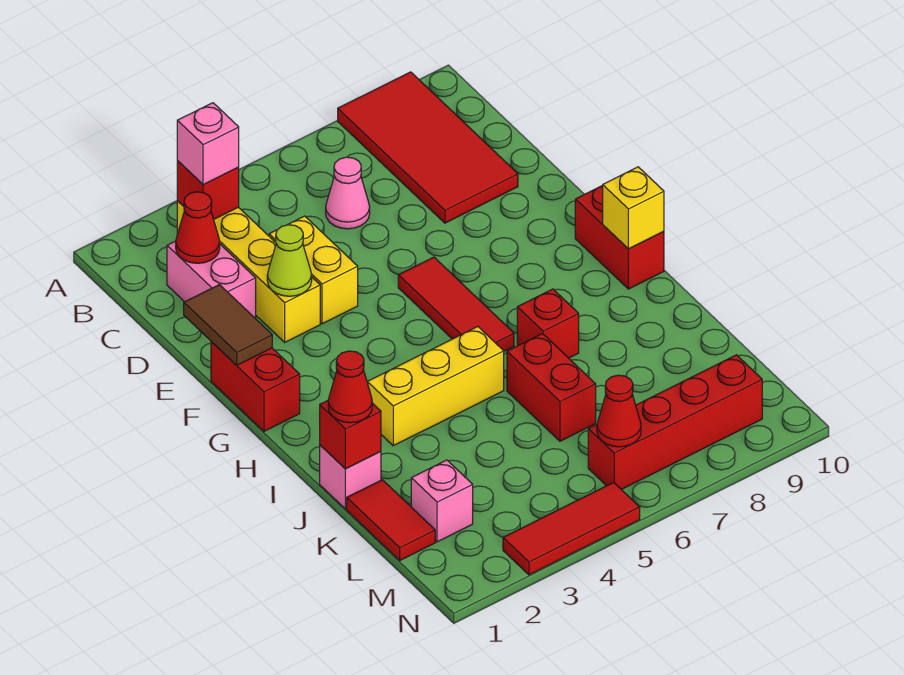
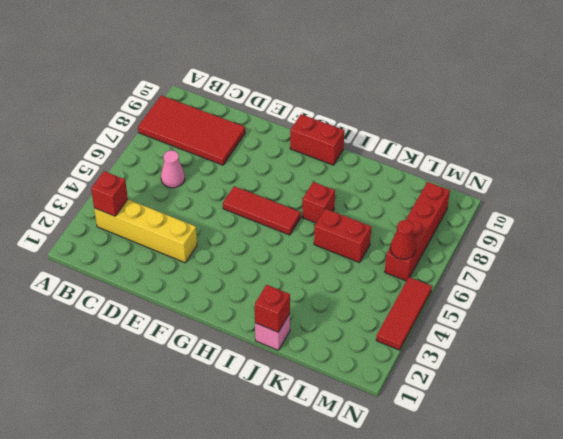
none -> pink brick C2:D2 level 1
none -> yellow brick D4:E4 level 1
none -> red brick F1:G1 level 1

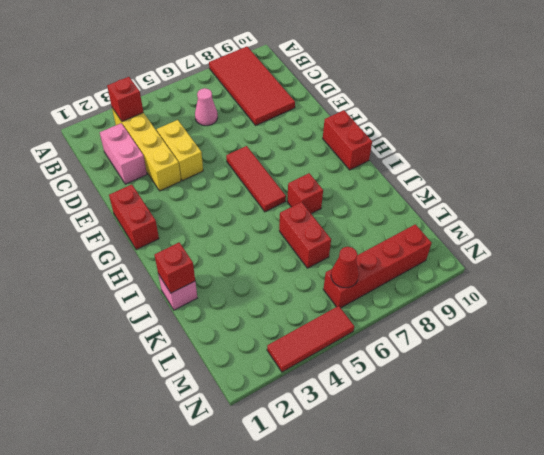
none -> yellow brick I3:I5 level 1
none -> red tile K1:L1 level 1
none -> pink brick L2 level 1

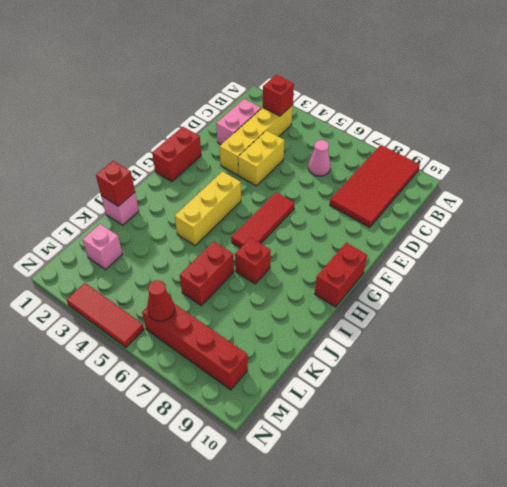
yellow brick G4:I4 level 1 -> yellow brick I3:I5 level 1
none -> red tile K1:L1 level 1
none -> red cone C2 level 2
none -> brown tile E1:F1 level 2

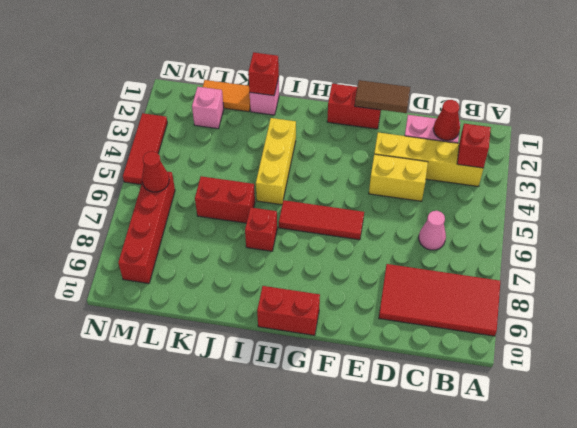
orange tile K1:L1 level 1 -> red tile K1:L1 level 1
none -> lime cone E3 level 2
none -> yellow brick H10 level 2
none -> pink brick B3 level 3

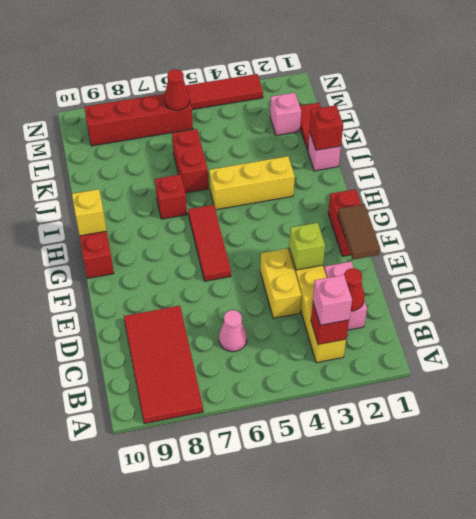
lime brick E3 level 2 -> lime cone E3 level 2
none -> red cone J1 level 3

